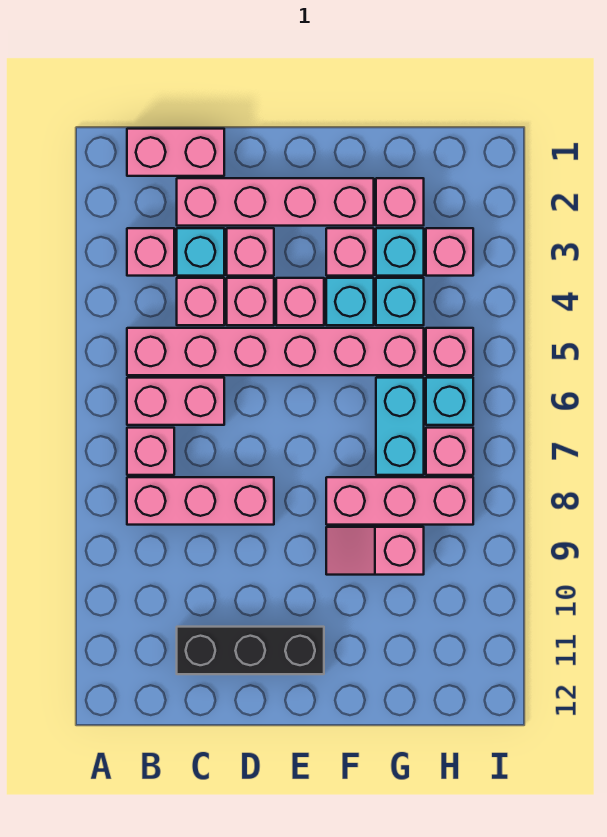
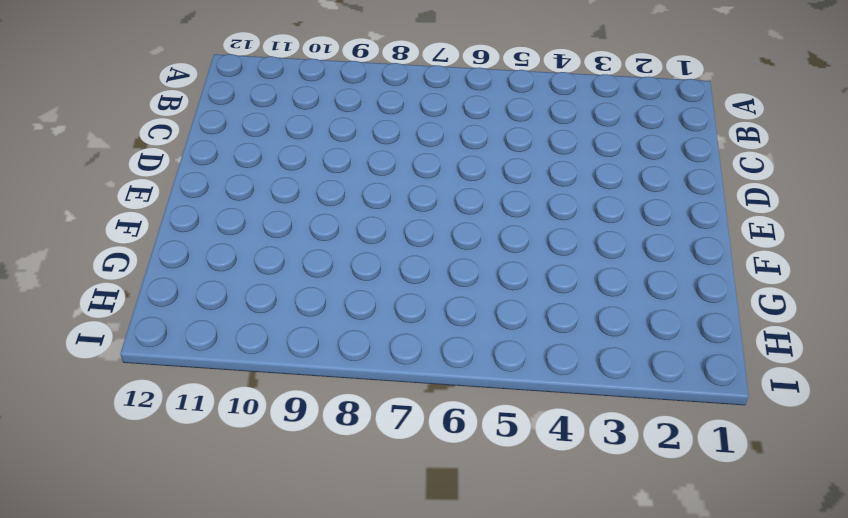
none -> pink brick B1:C1 level 1
none -> pink brick B3 level 1
none -> pink brick B5:G5 level 1

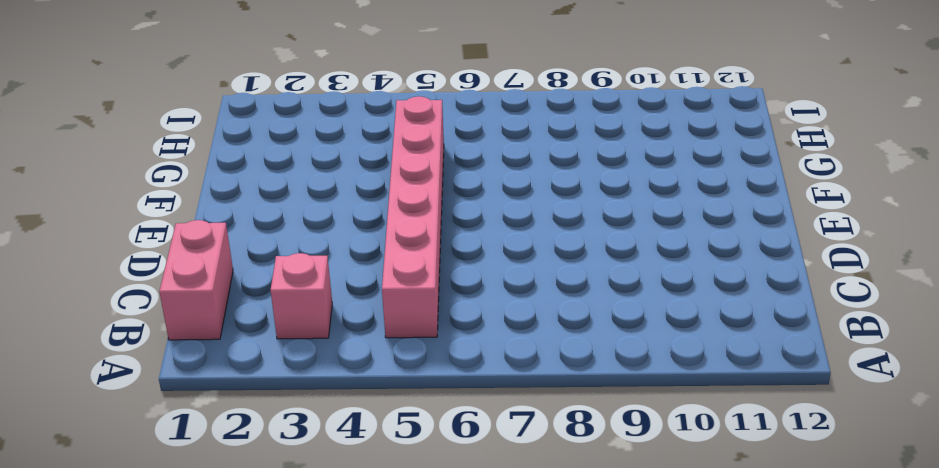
none -> pink brick B6:C6 level 1
none -> pink brick B7 level 1
none -> pink brick B8:D8 level 1

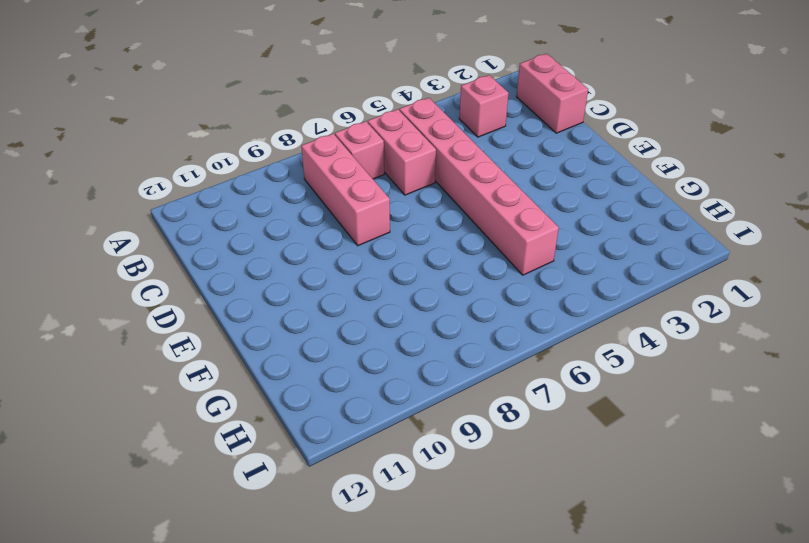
none -> pink brick C2:F2 level 1
none -> cyan brick C3 level 1
none -> pink brick C4 level 1

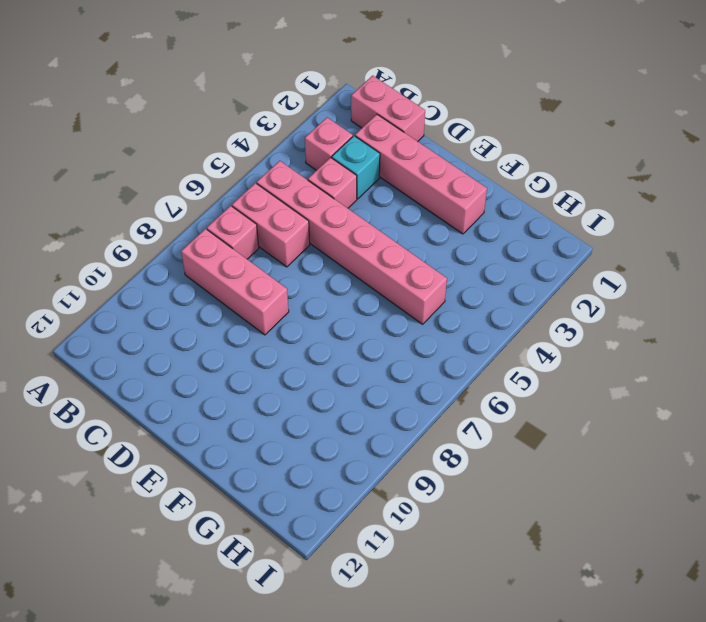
none -> black brick C11:E11 level 1
none -> pink brick D3 level 1
none -> pink brick D4 level 1

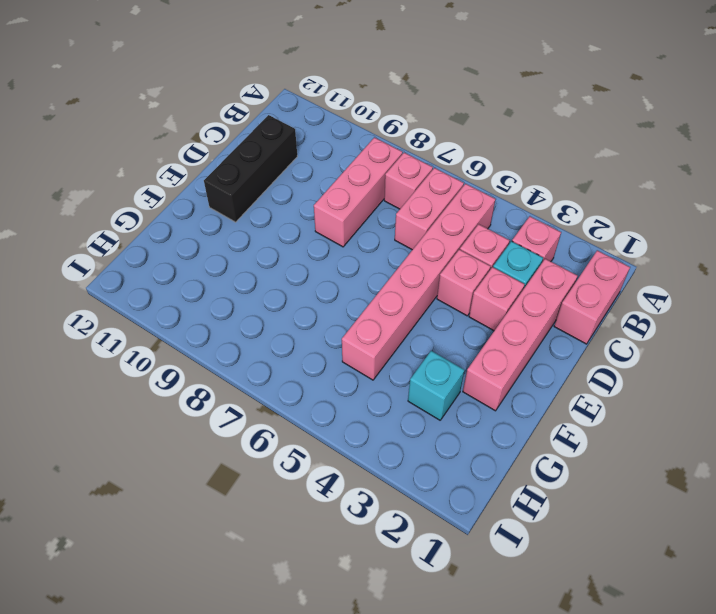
none -> pink brick E4 level 1
none -> pink brick F3 level 1
none -> cyan brick F4 level 1

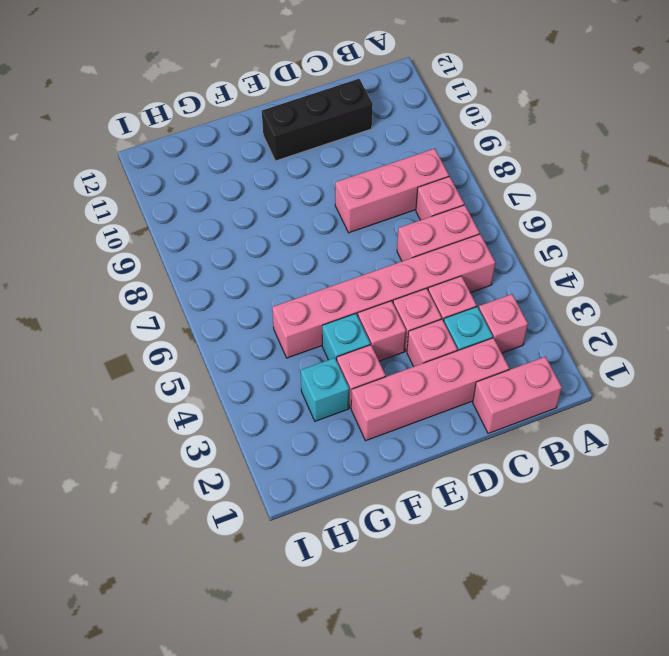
none -> pink brick F8:H8 level 1
none -> pink slope F9:G9 level 1 top G
none -> pink brick G2 level 1

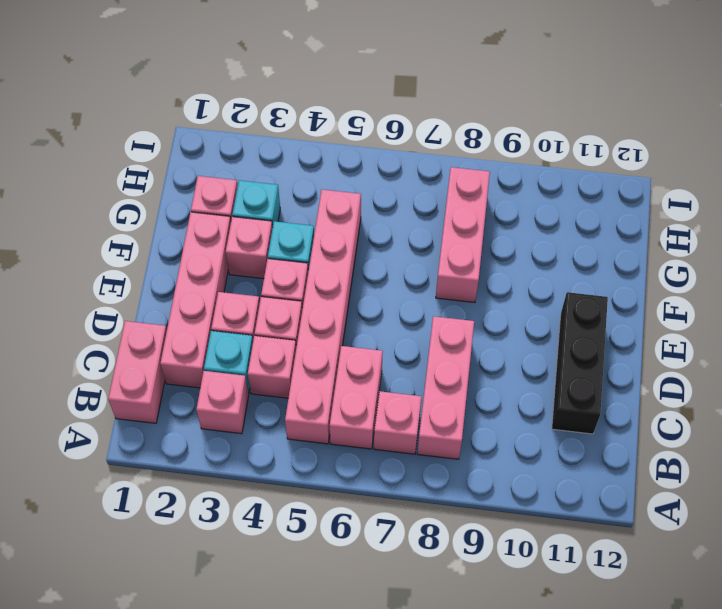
none -> pink slope F9:G9 level 1 top G
none -> cyan brick G4 level 1
none -> cyan brick G6:G7 level 1

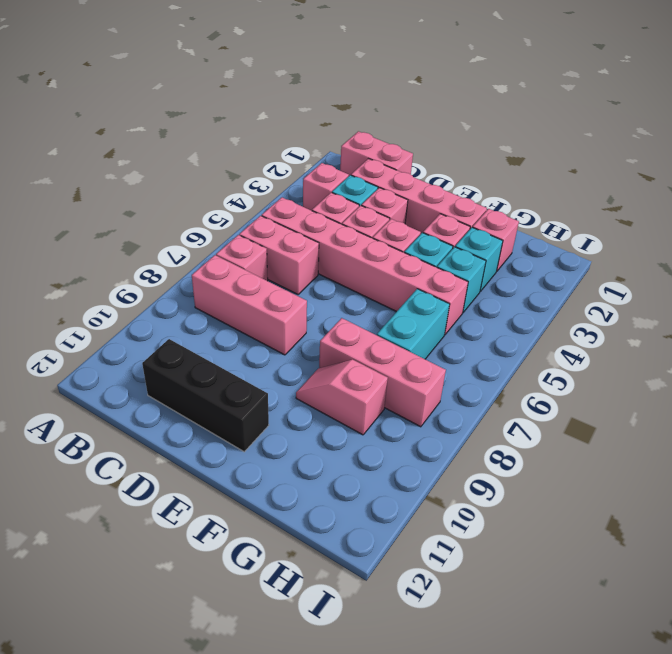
none -> pink brick H3 level 1
none -> pink brick H5 level 1
none -> cyan brick H6 level 1

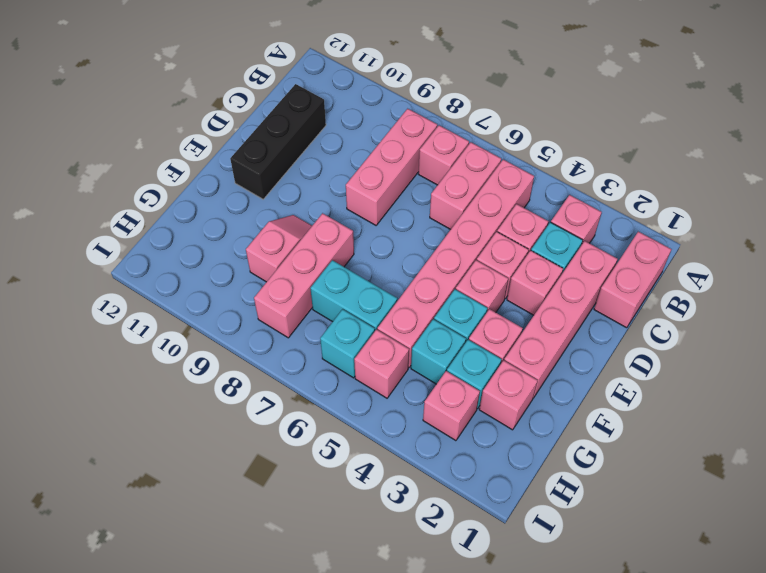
none -> pink brick H7 level 1

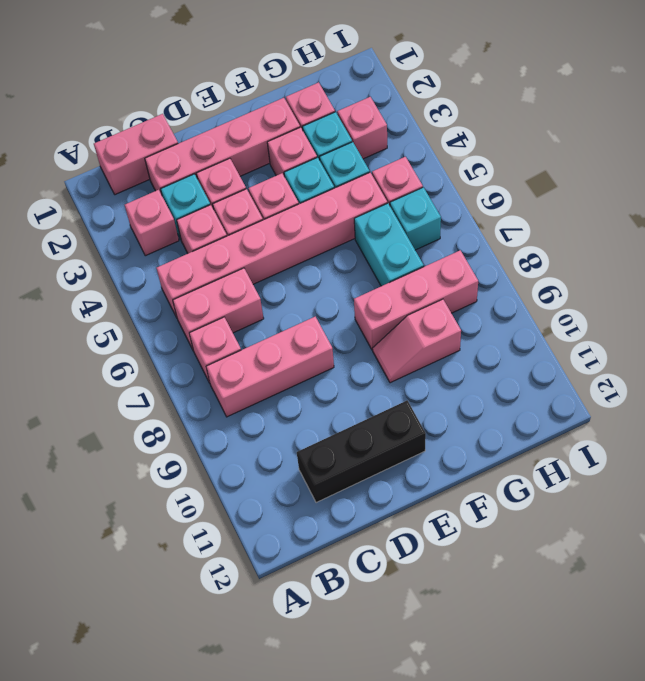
none -> pink brick H7 level 1

